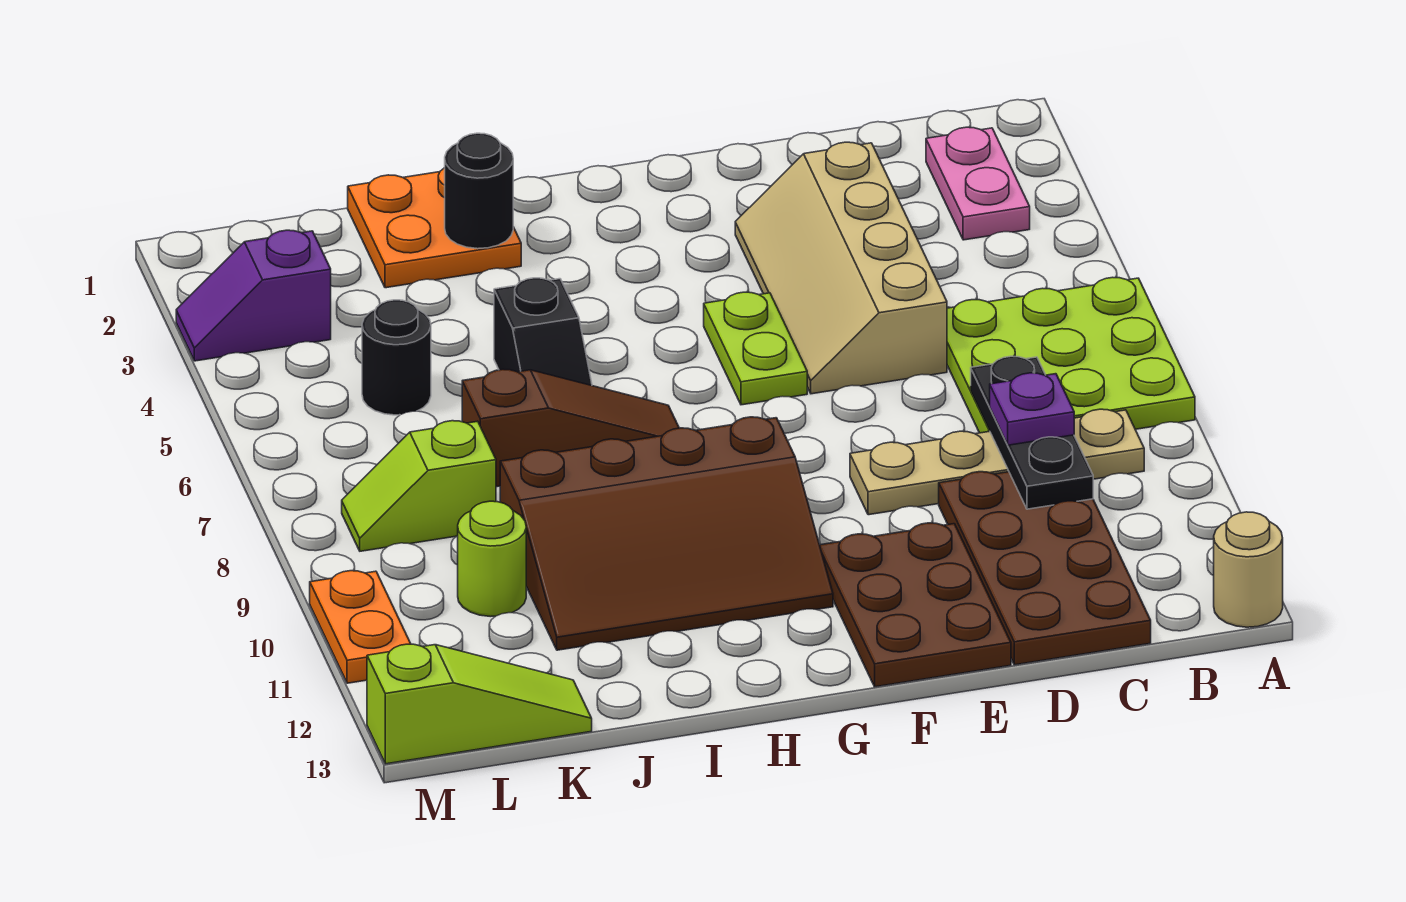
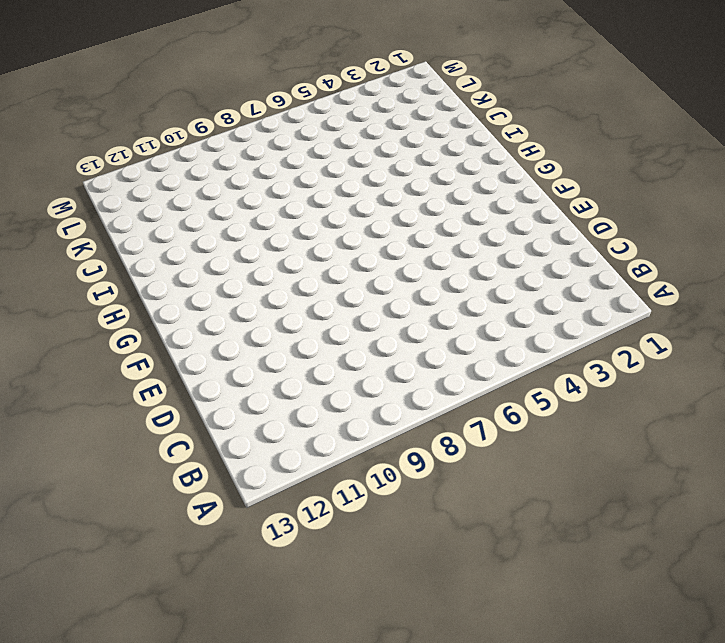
none -> lime plate A6:C8 level 1
none -> tan round brick A13 level 1
none -> pink plate B2:B3 level 1

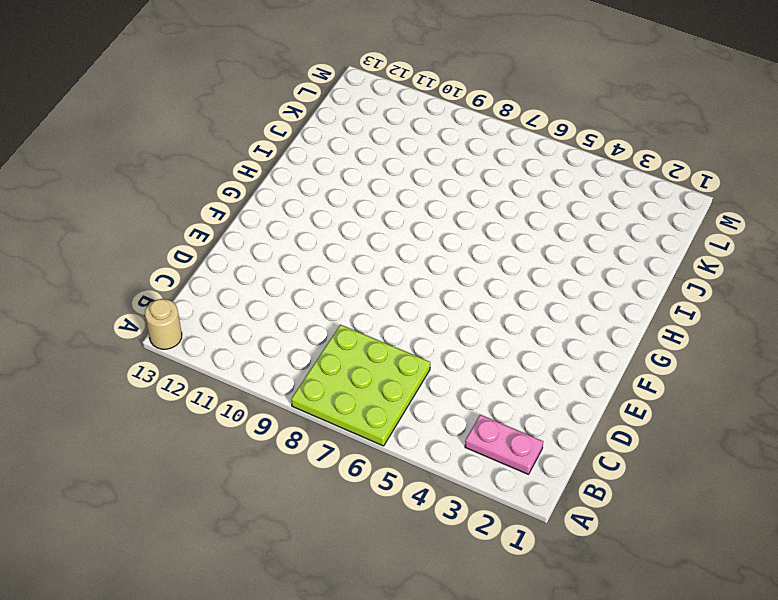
none -> tan plate B9:E9 level 1
none -> brown plate C10:D13 level 1
none -> tan slope D3:E6 level 1 top D

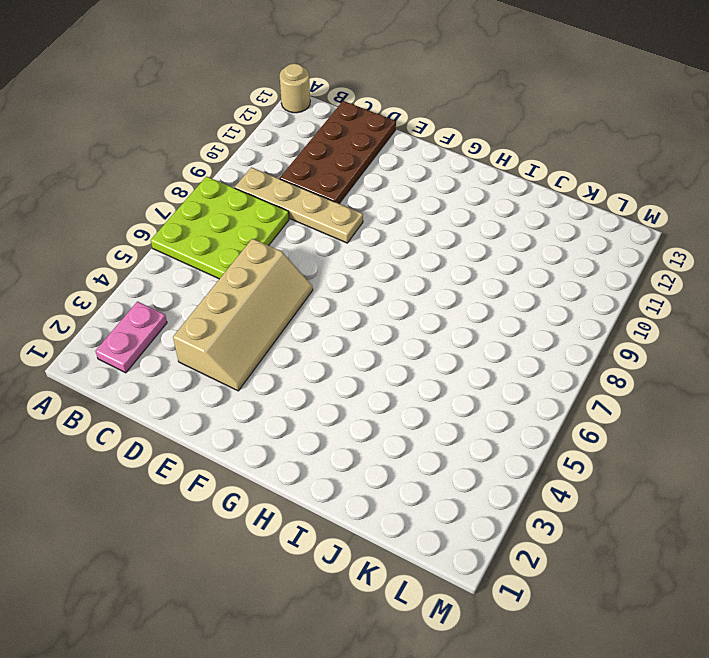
none -> brown plate E11:F13 level 1
none -> lime plate F5:F6 level 1
none -> brown slope G9:J11 level 1 top 9

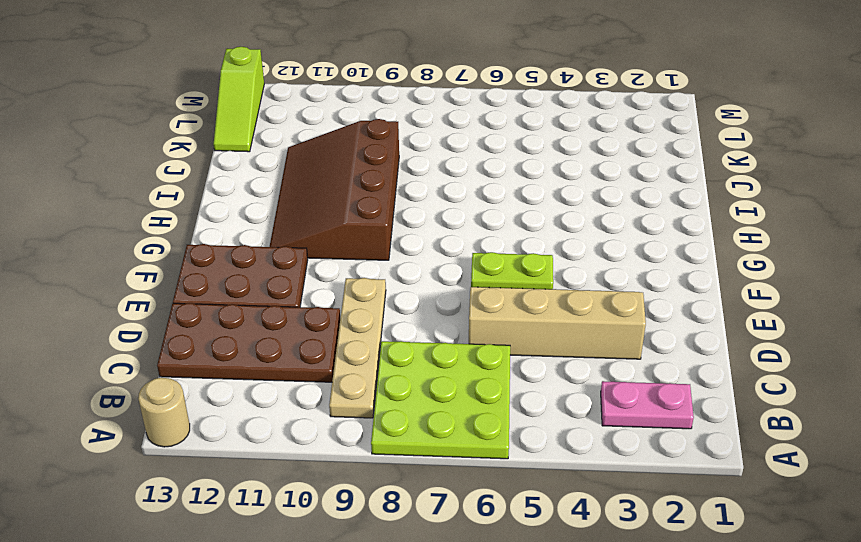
none -> brown slope H7:J7 level 1 top J
none -> orange plate I1:J2 level 1
none -> black slope I5:I6 level 1 top 5

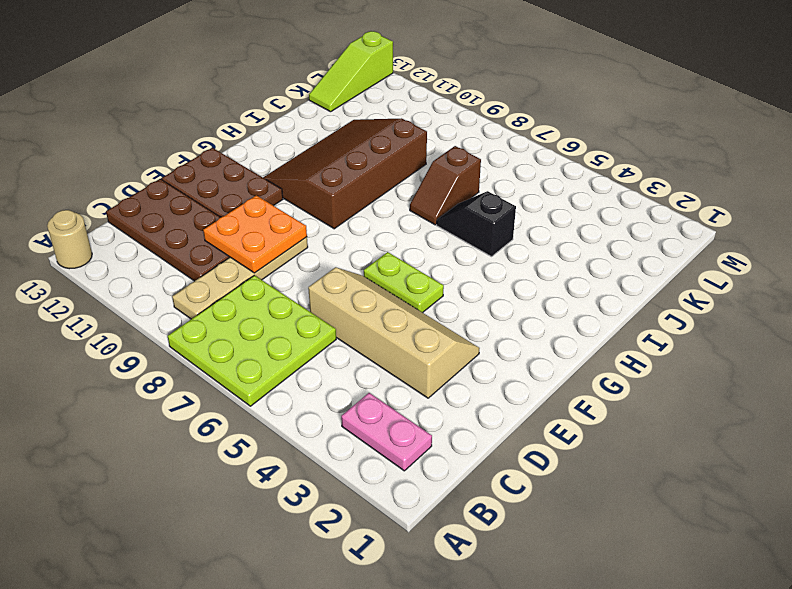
orange plate D9:E10 level 2 -> orange plate I1:J2 level 1
brown slope I7:J7 level 1 top J -> brown slope H7:J7 level 1 top J
none -> black round brick K5 level 1
none -> lime slope K8:L8 level 1 top K
none -> lime round brick K10 level 1

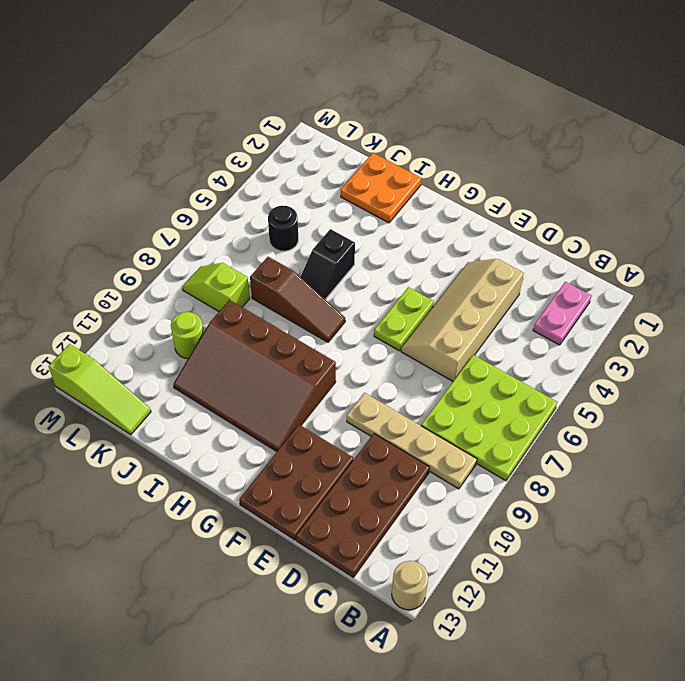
none -> purple slope L3:M3 level 1 top L
none -> orange plate M10:M11 level 1
none -> black plate C8:C10 level 2

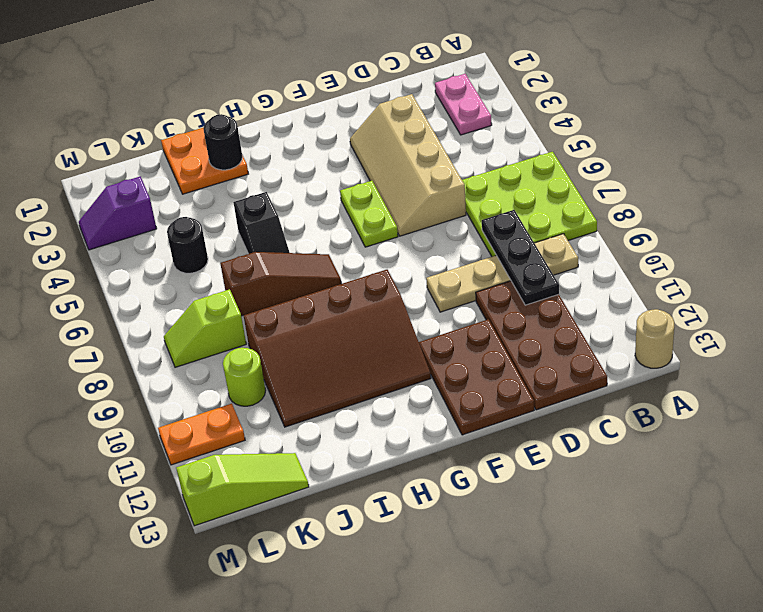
orange plate L11:M11 level 1 -> orange plate M10:M11 level 1
none -> purple plate C9 level 3

